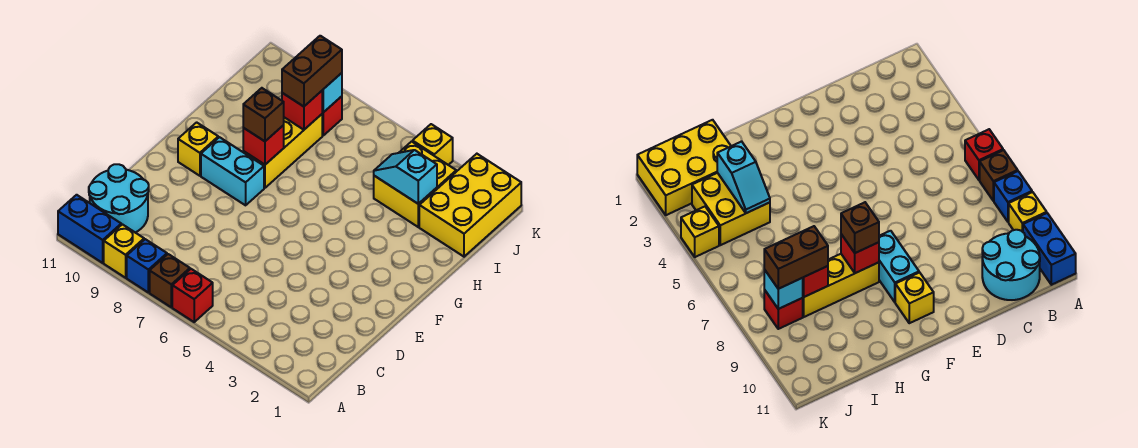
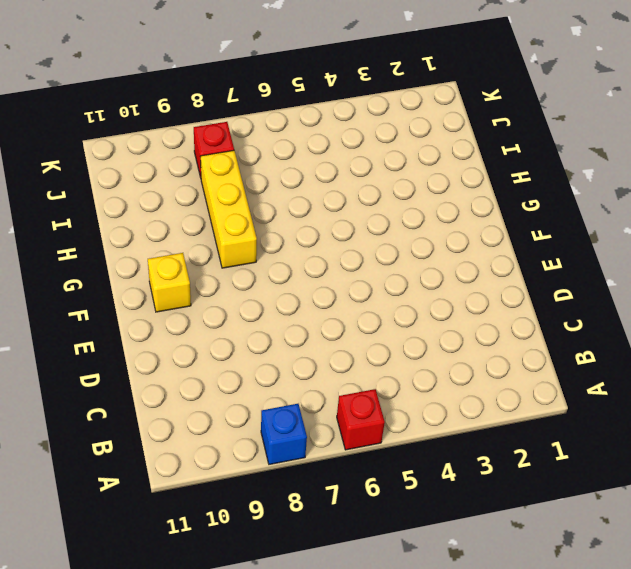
none -> brown brick A7 level 1
none -> yellow brick A9 level 1
none -> blue brick A10:A11 level 1

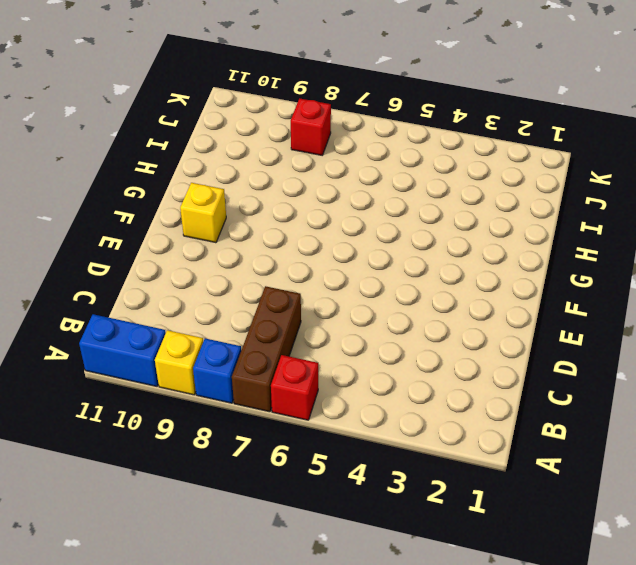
brown brick A7:C7 level 1 -> brown brick A7 level 1
none -> cyan round brick B10:C11 level 1
none -> cyan brick F8:F9 level 1
none -> yellow brick G8:I8 level 1

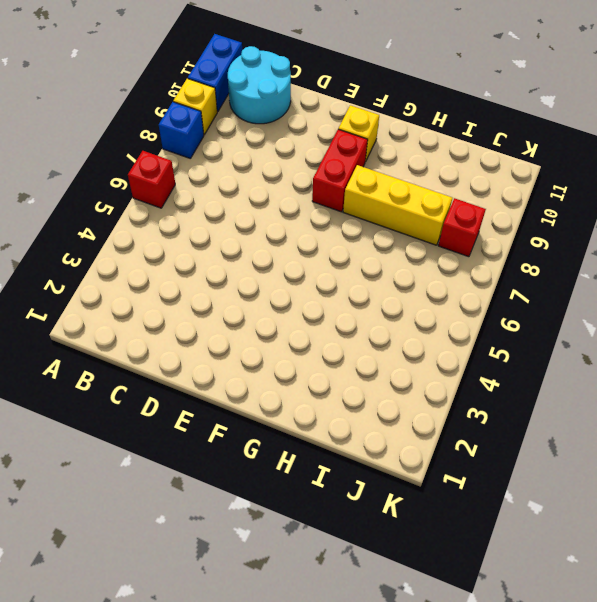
red brick F8:F9 level 1 -> cyan brick F8:F9 level 1
none -> brown brick A7 level 1
none -> yellow brick I1:K2 level 1
none -> yellow brick I3:J4 level 1

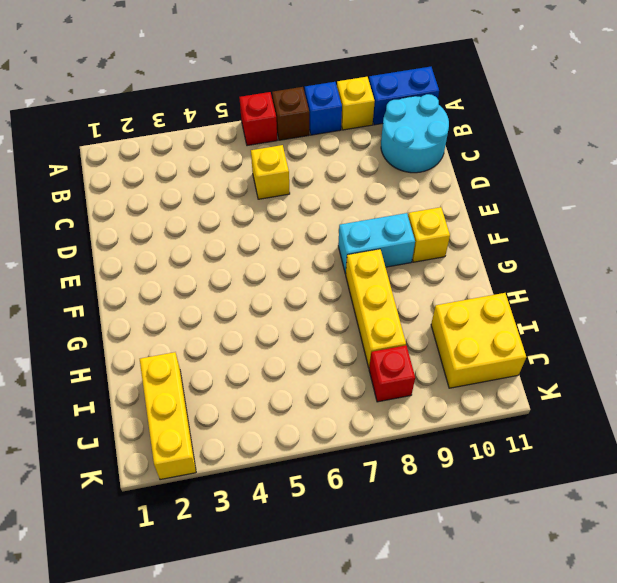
yellow brick C6 level 1 -> yellow brick K4 level 1
yellow brick I2:K2 level 1 -> yellow brick I1:K2 level 1
yellow brick I10:J11 level 1 -> yellow brick I3:J4 level 1
none -> red brick G8 level 2
none -> cyan slope I3:I4 level 2 top 3
none -> red brick I8 level 2

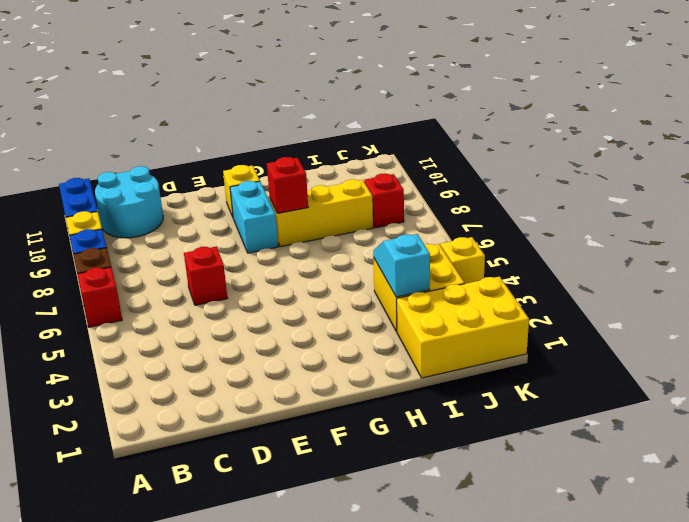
red brick D6 level 1 -> red brick I8 level 2
none -> cyan brick J8 level 2
none -> brown brick G8 level 3
none -> brown brick I8:J8 level 3

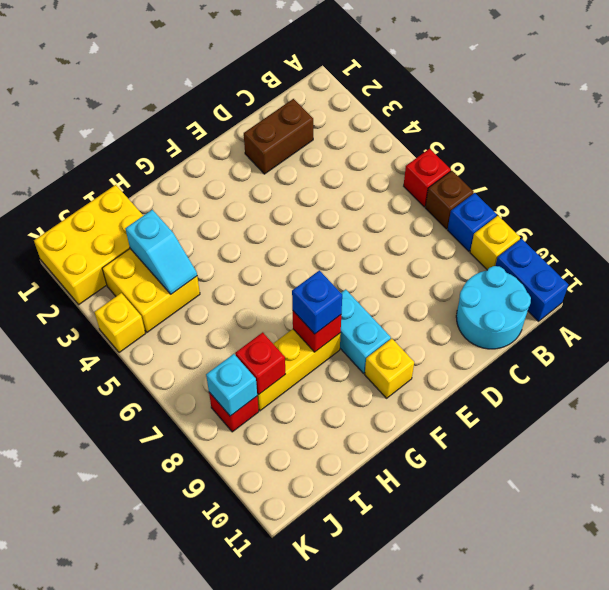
brown brick C2:D2 level 1 -> brown brick I8:J8 level 3
blue brick G8 level 3 -> brown brick G8 level 3

